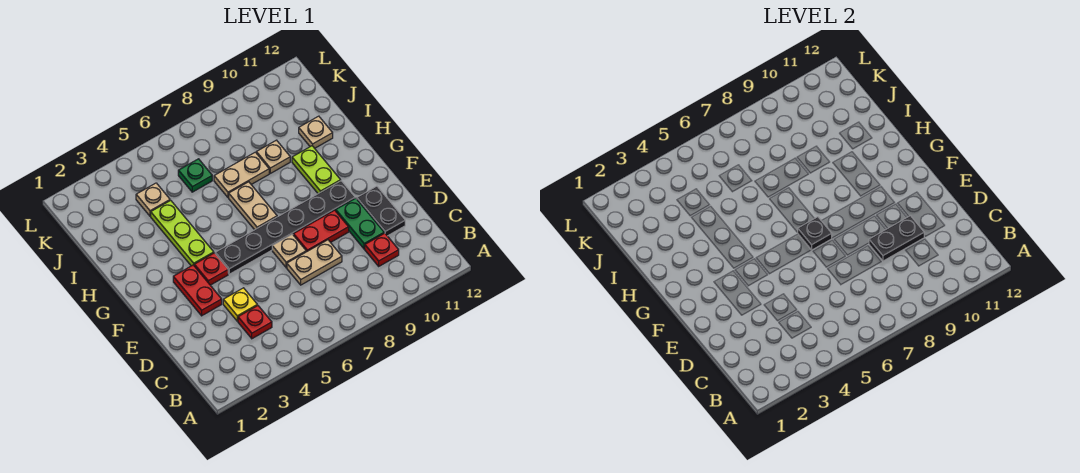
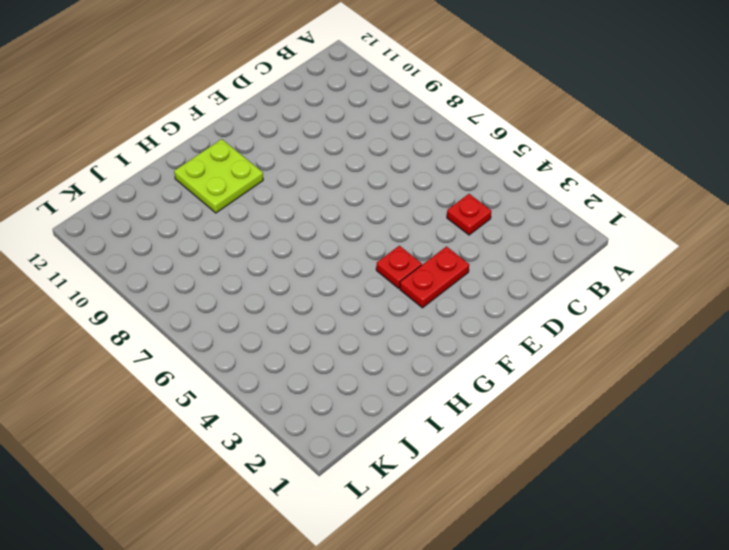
lime plate G10:H11 level 1 -> lime plate G10:H10 level 1
none -> red plate C10 level 1
none -> yellow plate D4 level 1
none -> tan plate D7:D8 level 1

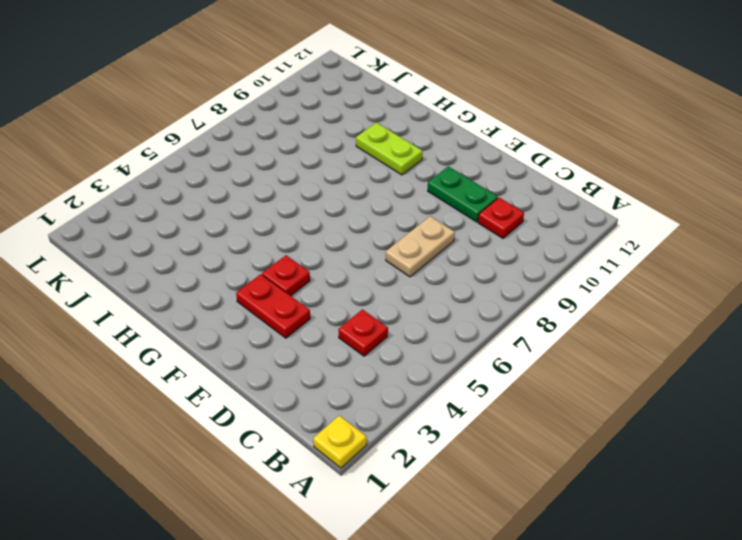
yellow plate A1 level 1 -> yellow plate D4 level 1
none -> black plate D11:E11 level 1
none -> tan plate E7 level 1
none -> red plate E8:E9 level 1

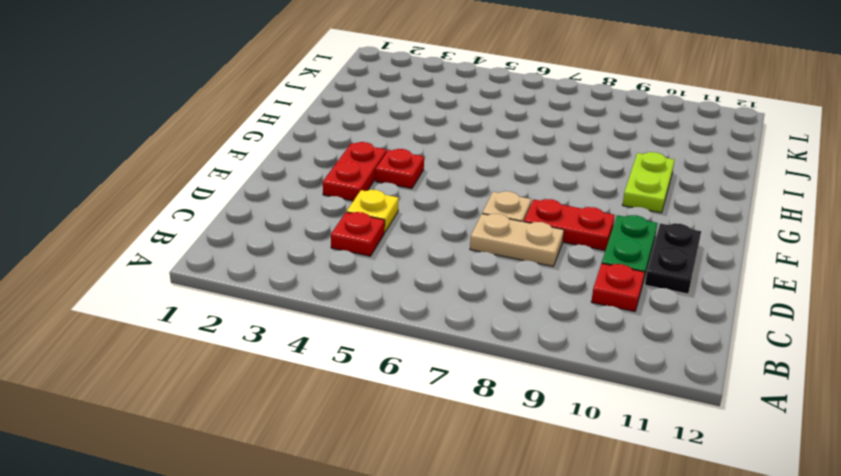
none -> black plate F5:F10 level 1
none -> lime plate G4:I4 level 1
none -> tan plate G7:H7 level 1

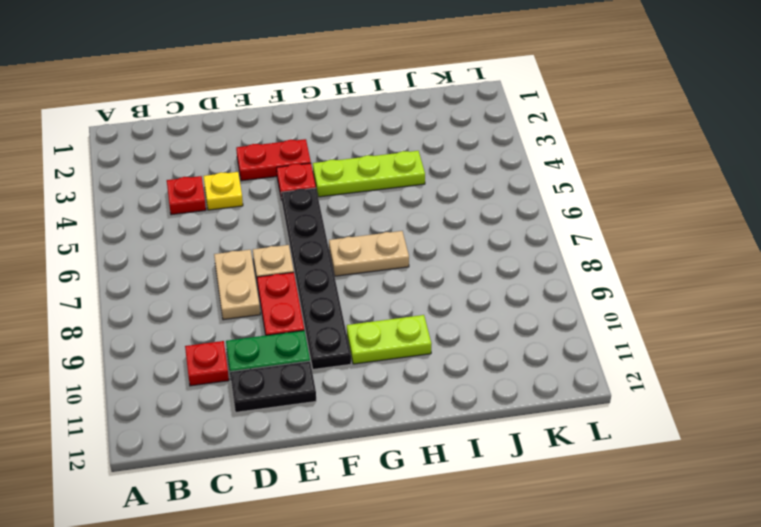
none -> tan plate I7:I8 level 1
none -> tan plate I9 level 1
none -> tan plate I11 level 1

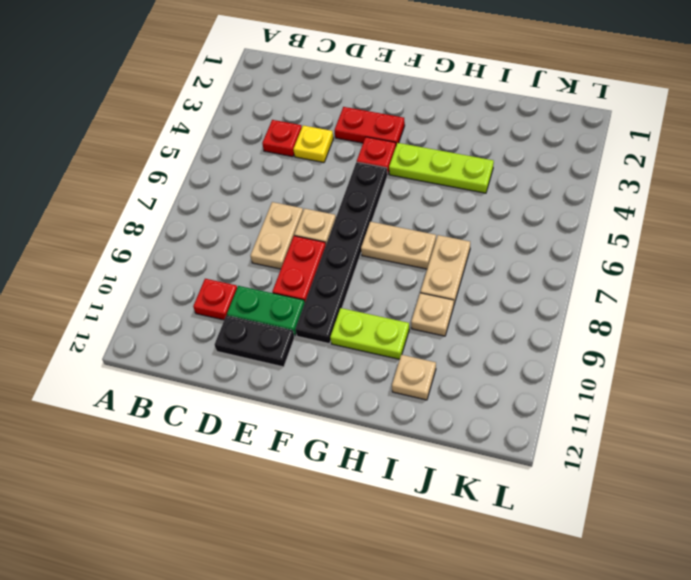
none -> tan plate J4 level 1
none -> green plate J6 level 1
none -> black plate D9:D10 level 2

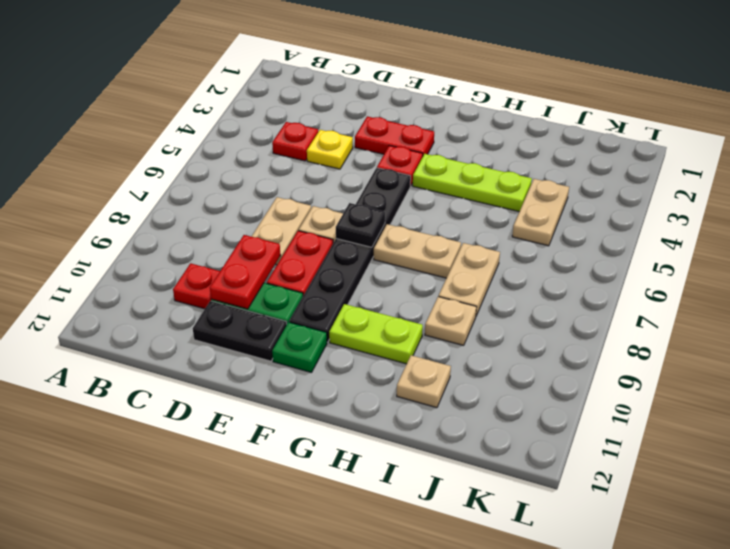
red plate D9:D10 level 2 -> black plate D9:D10 level 2
green plate F11 level 1 -> green plate J6 level 1
tan plate J4:J5 level 1 -> tan plate J4 level 1

